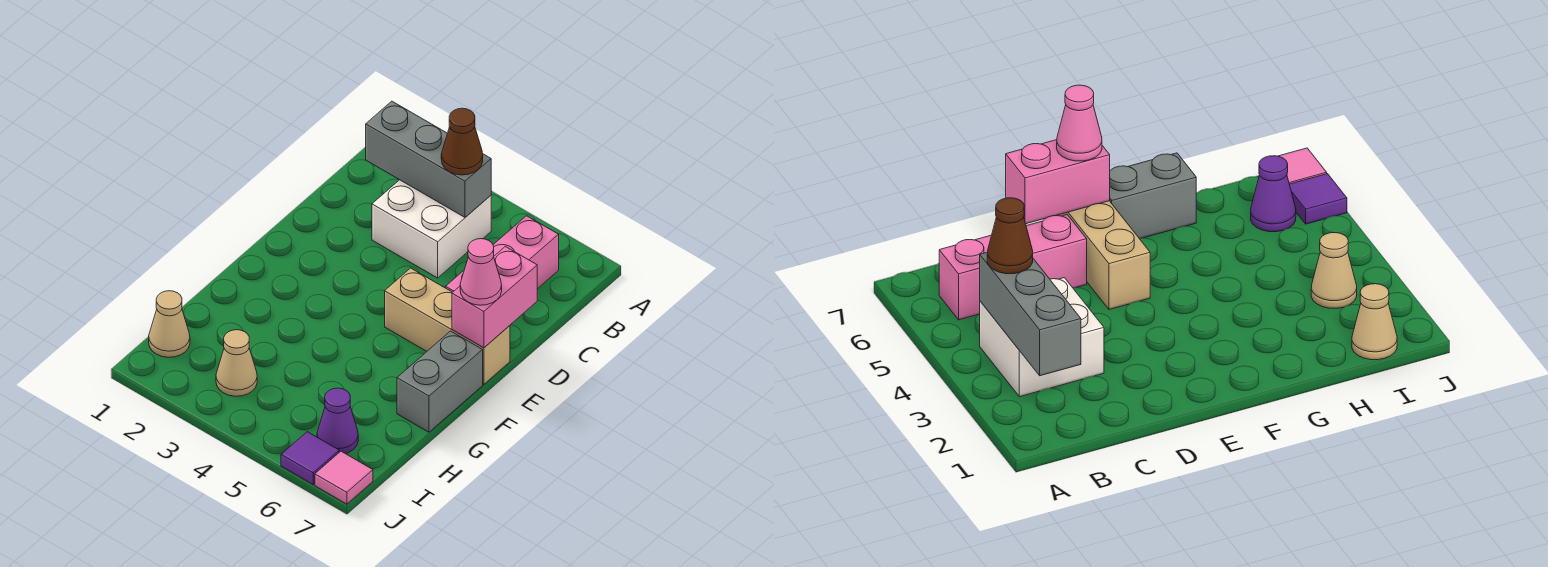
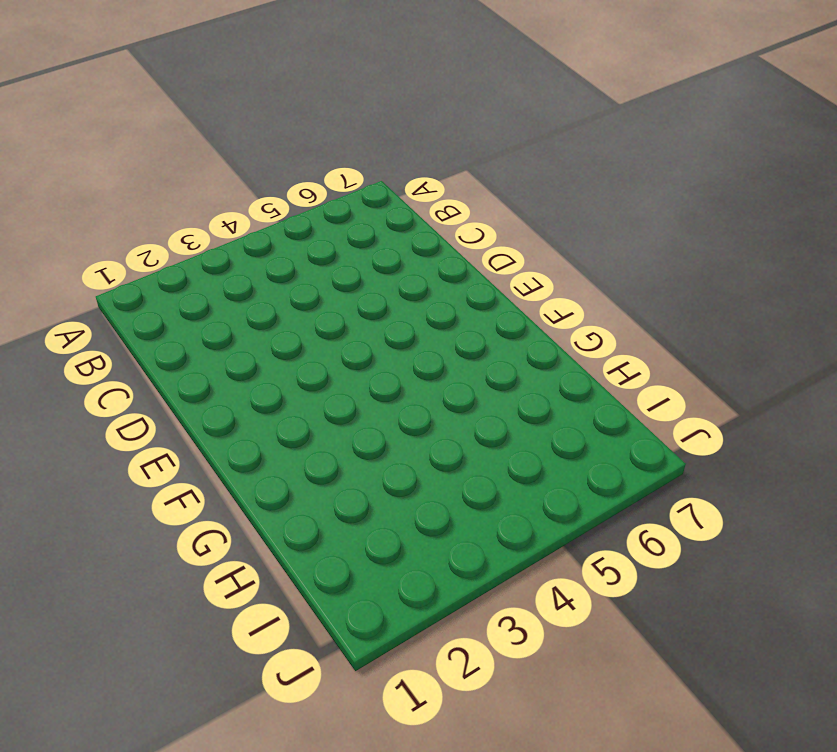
none -> white brick B3:C4 level 1
none -> pink brick B6:D6 level 1
none -> tan brick E5:E7 level 1

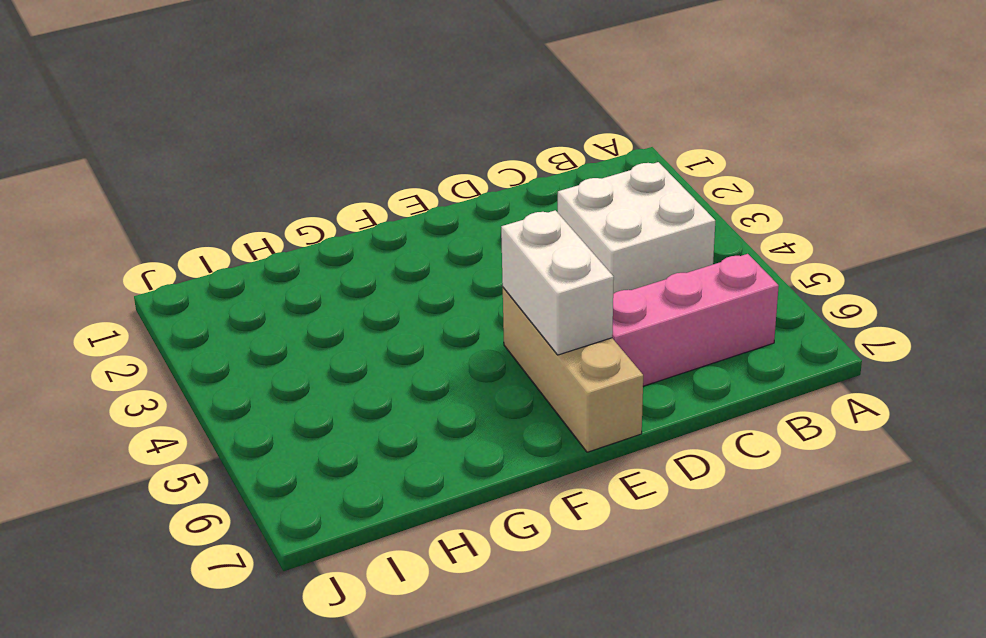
white brick E5:E6 level 2 -> none
none -> grey brick F7:G7 level 1
none -> tan cone I1 level 1
none -> tan cone I3 level 1

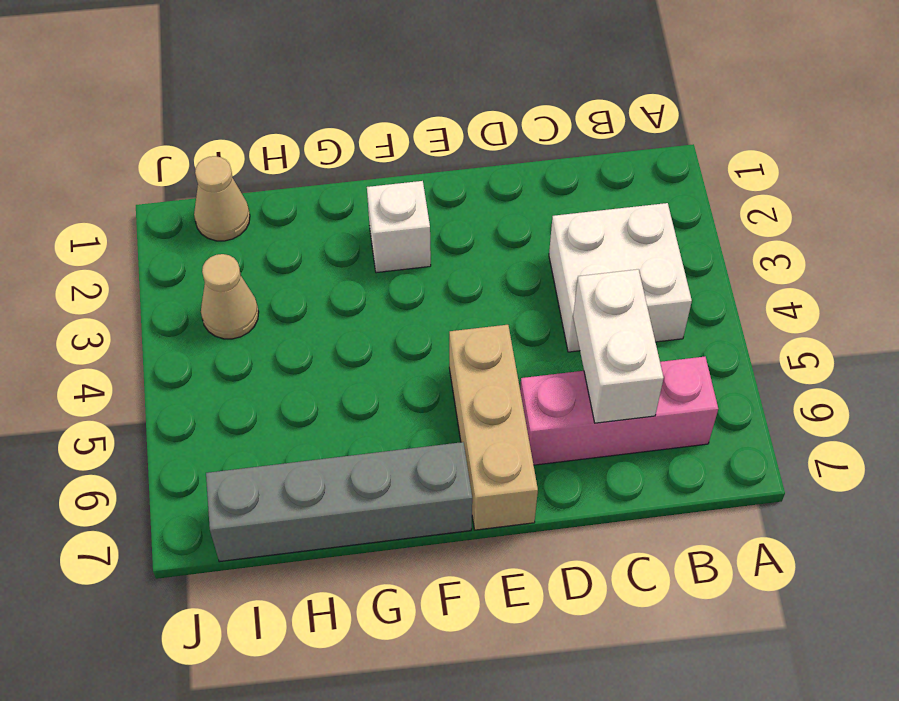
white brick C5:C6 level 2 -> none
white brick F2 level 1 -> none
grey brick F7:I7 level 1 -> grey brick F7:G7 level 1
none -> purple cone I6 level 1
none -> purple tile J6 level 1
none -> pink tile J7 level 1

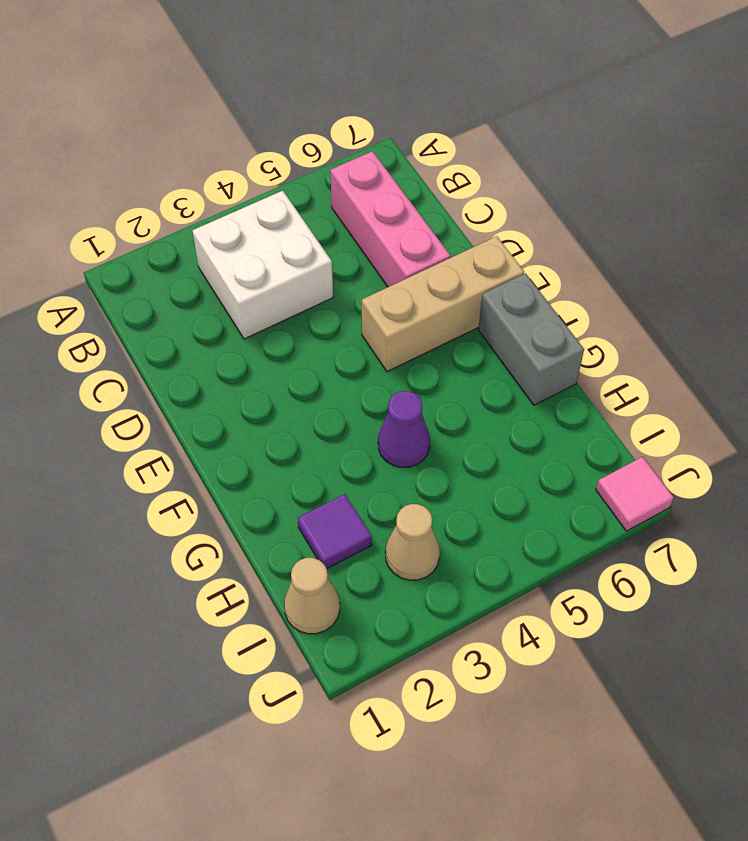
purple cone G4 level 1 -> purple cone I6 level 1
purple tile H2 level 1 -> purple tile J6 level 1
none -> grey brick B2:B4 level 2
none -> pink brick D7:E7 level 2
none -> brown cone B4 level 3

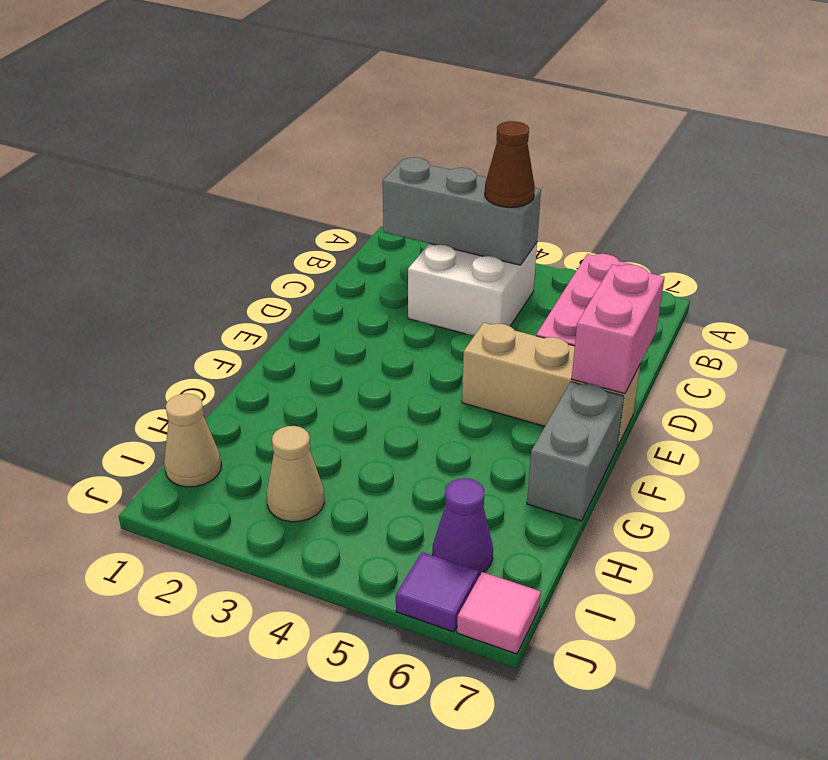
none -> pink cone E7 level 3

